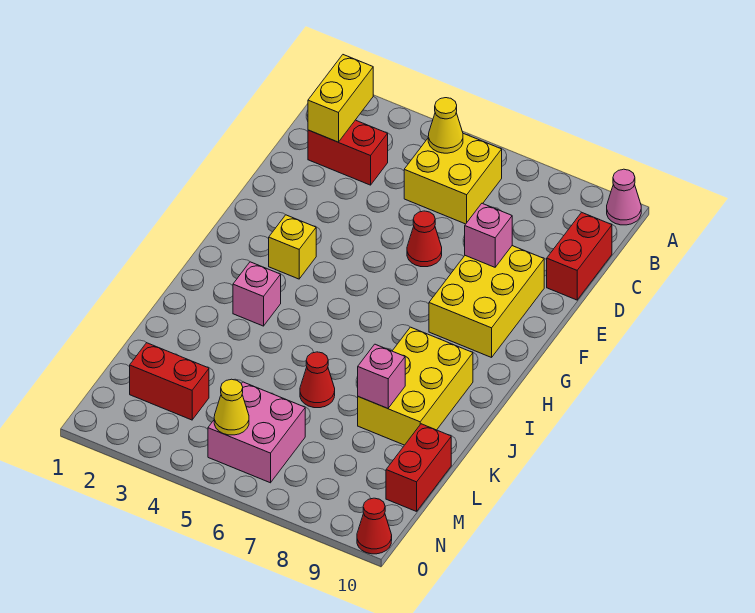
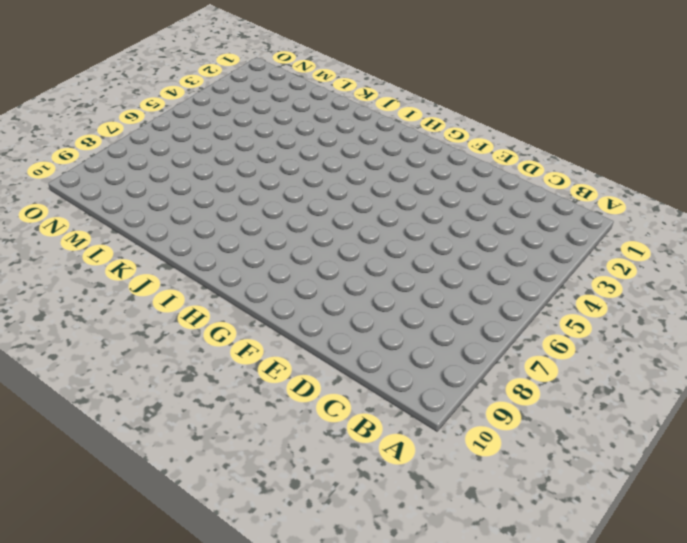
none -> pink cone A10 level 1
none -> yellow brick B5:C6 level 1
none -> red brick C2:C3 level 1

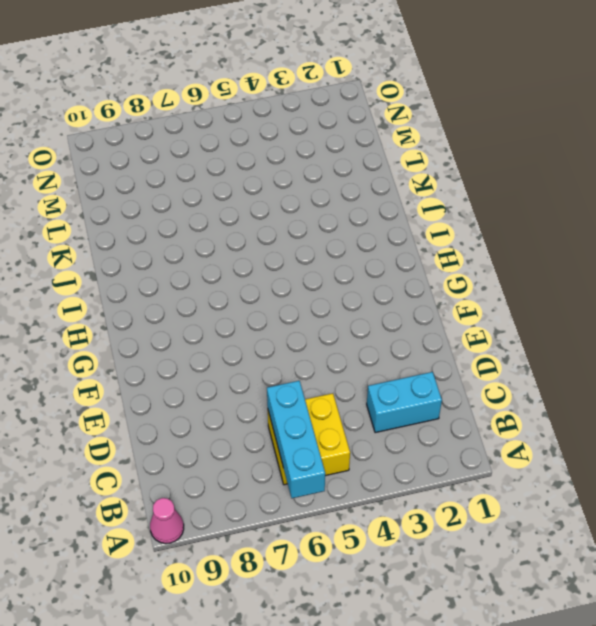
cyan brick A6:C6 level 2 -> none
cyan brick C2:C3 level 1 -> red brick C2:C3 level 1
none -> red brick C10:D10 level 1
none -> red cone E6 level 1
none -> yellow brick E8:G9 level 1

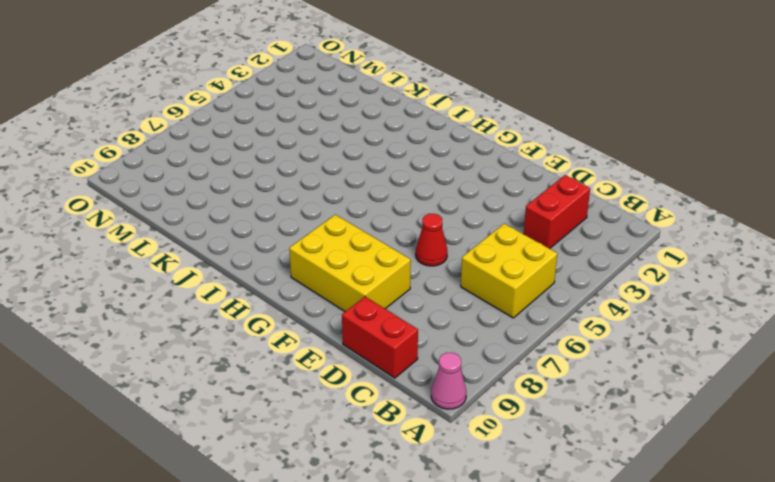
none -> yellow brick G3 level 1
none -> pink brick I3 level 1
none -> yellow brick I8:K9 level 1

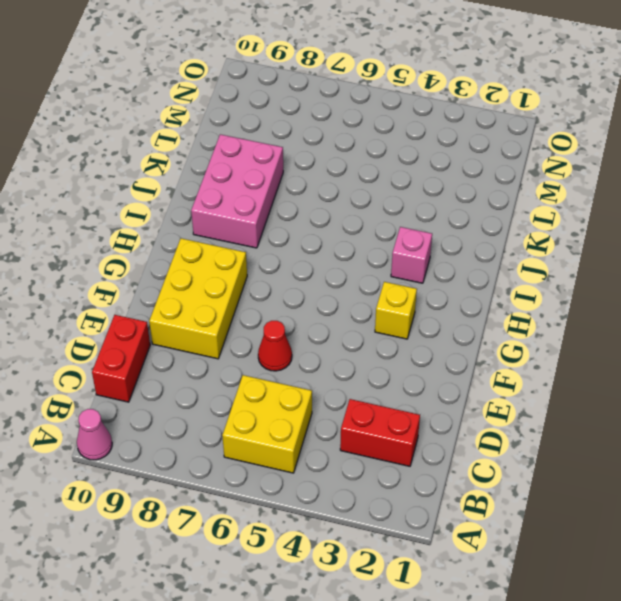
pink brick I8:K9 level 1 -> yellow brick I8:K9 level 1
none -> red cone K6 level 1
none -> red brick L10:M10 level 1
none -> red brick M2:M3 level 1

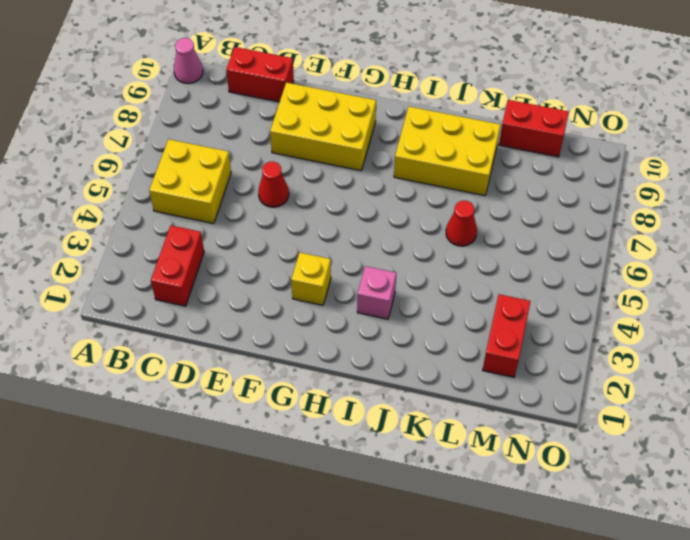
none -> pink brick M5:N6 level 1
none -> red cone O10 level 1
none -> yellow brick B2:C2 level 2

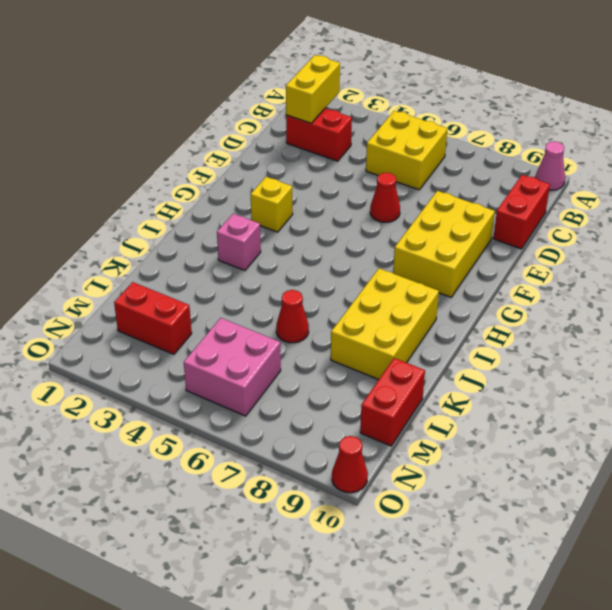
none -> yellow cone B5 level 2
none -> pink brick E8 level 2
none -> pink brick K8 level 2

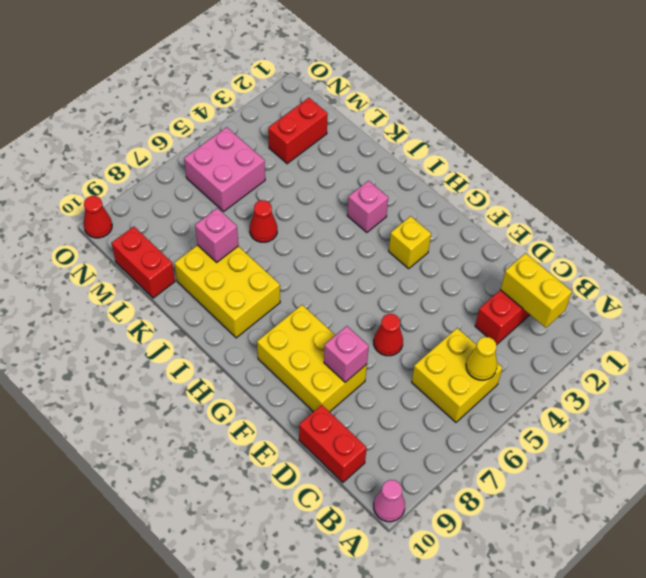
none -> yellow cone N5 level 2

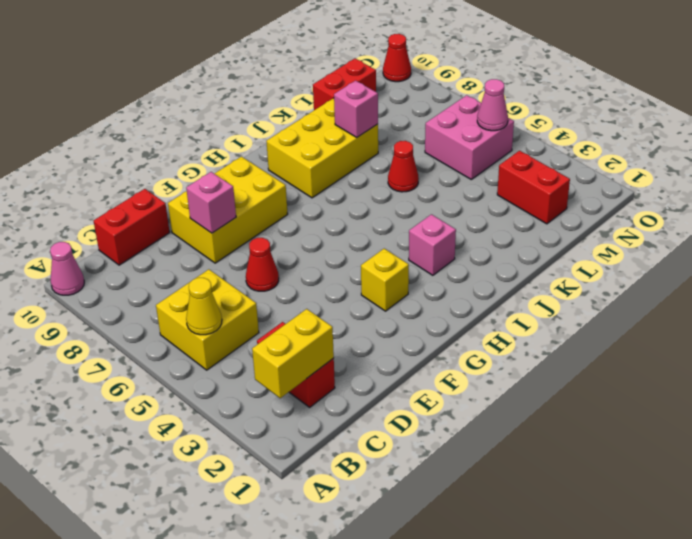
pink cone N5 level 2 -> yellow cone N5 level 2

